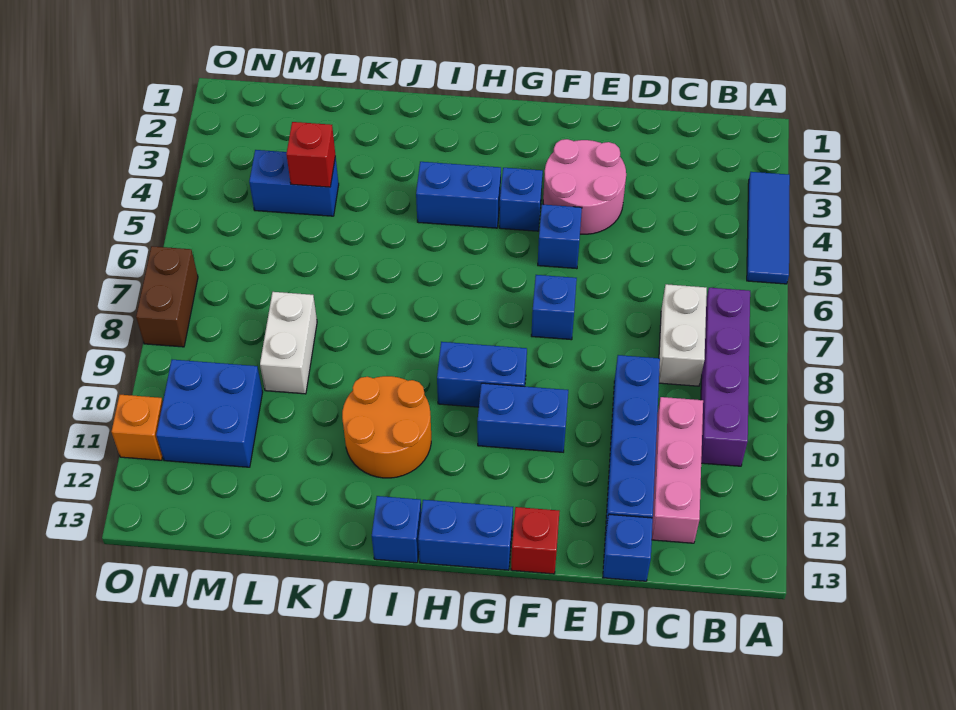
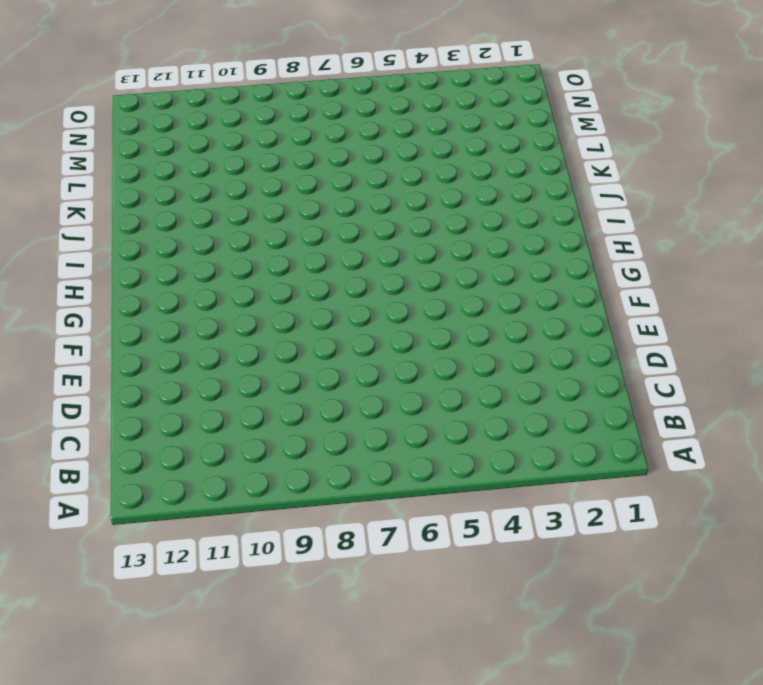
none -> blue tile A3:A5 level 1
none -> purple brick B7:B10 level 1
none -> white brick C7:C8 level 1

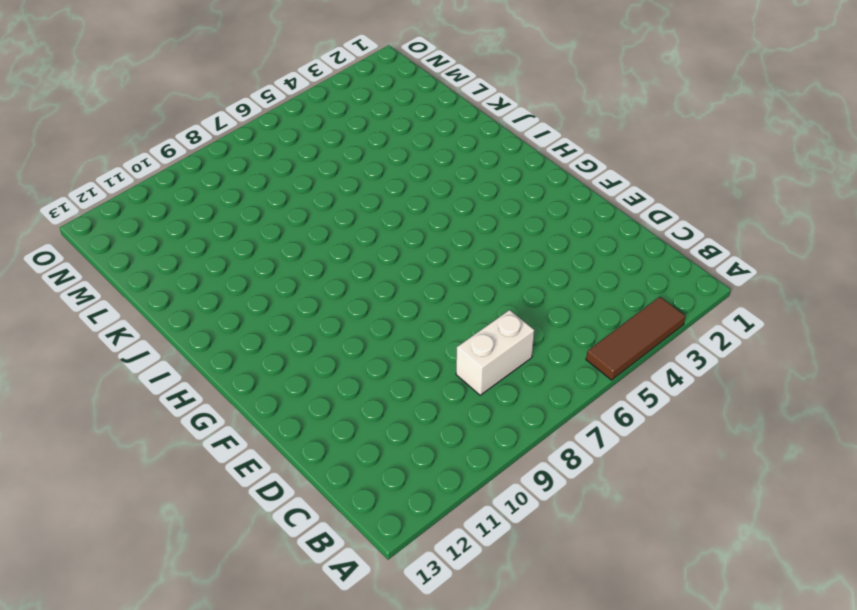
brown tile A3:A5 level 1 -> blue tile A3:A5 level 1
none -> purple brick B7:B10 level 1
none -> pink brick C10:C12 level 1
none -> blue brick D9:D12 level 1

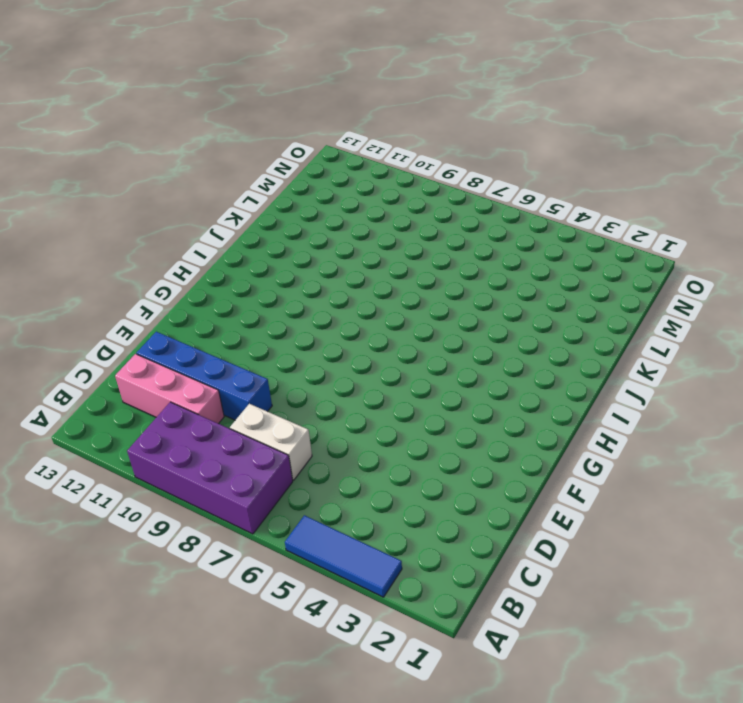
purple brick A7:B10 level 1 -> purple brick B7:B10 level 1
none -> blue brick D13 level 1
none -> pink round brick E3:F4 level 1
none -> blue brick F5 level 1

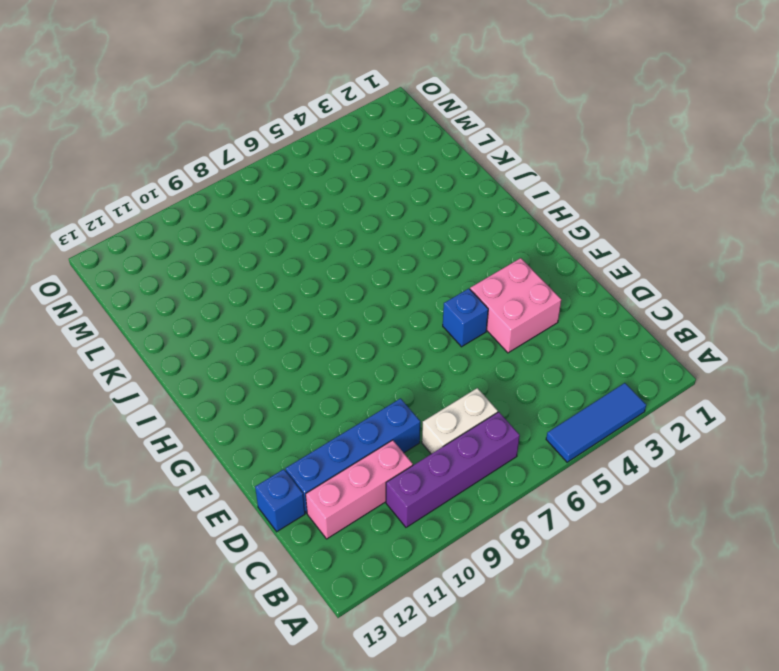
pink brick E3:F4 level 1 -> pink round brick E3:F4 level 1
none -> blue brick F7 level 1
none -> blue brick F10:G10 level 1
none -> red brick F13 level 1

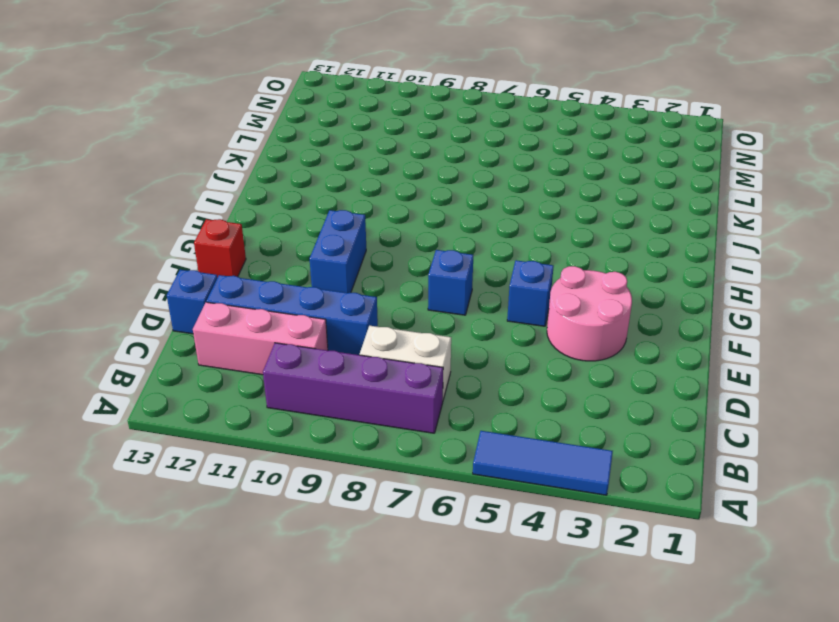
none -> blue brick G4 level 1
none -> blue brick G9:H9 level 1
none -> blue brick G13:H13 level 1

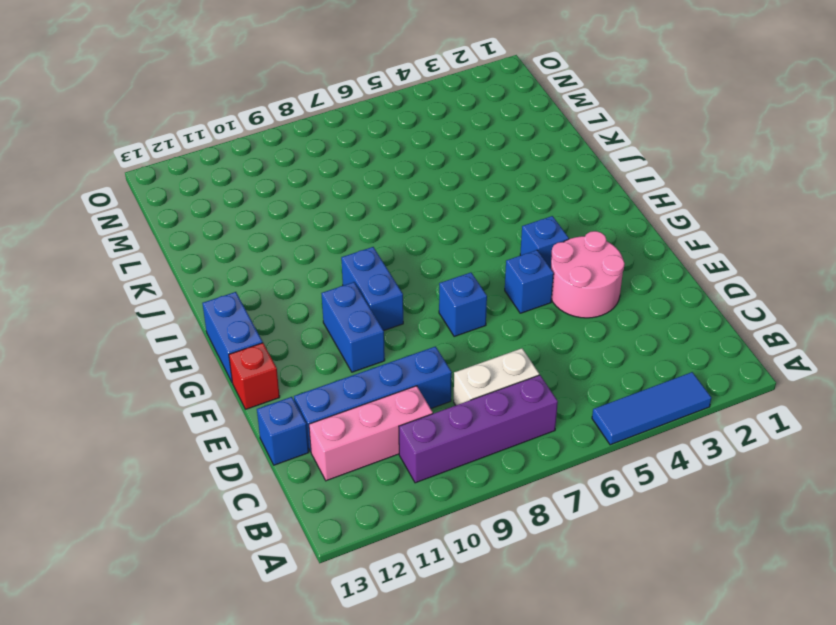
none -> blue brick H4:I4 level 1
none -> orange round brick I10:J11 level 1
none -> blue brick I13 level 1

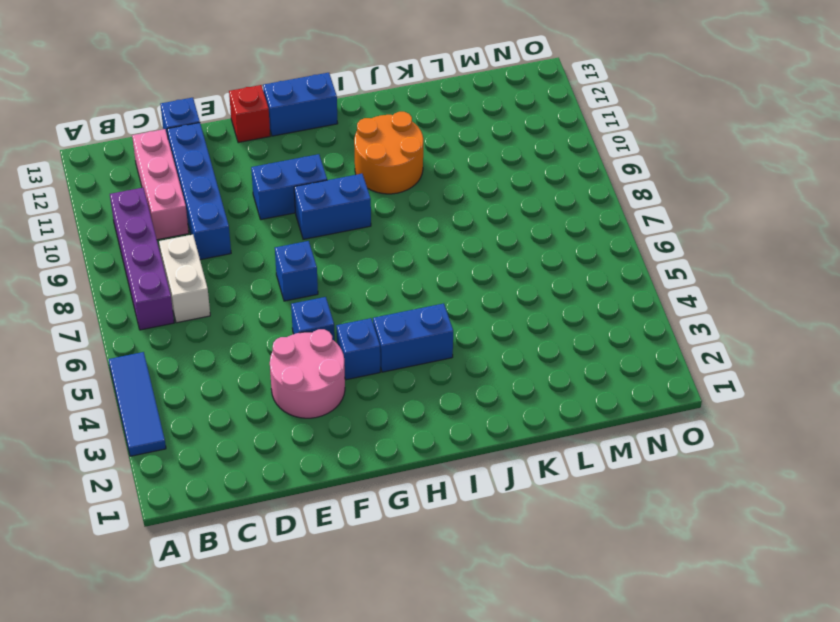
none -> blue brick I13 level 1
none -> blue brick L4:M4 level 1
none -> white brick L8:L9 level 1

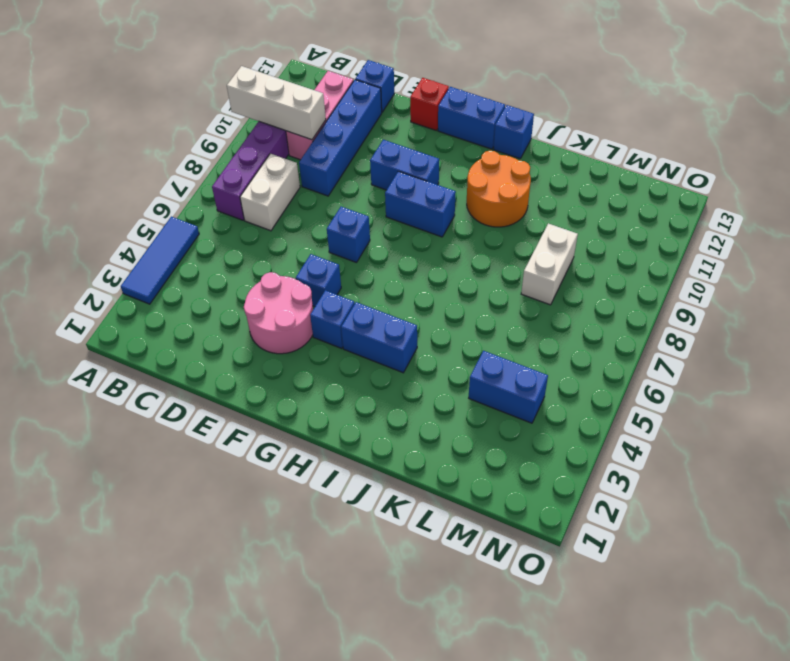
white brick A10:C10 level 2 -> none
none -> blue brick M10:N11 level 1
none -> brown brick O7:O8 level 1
none -> orange brick O11 level 1

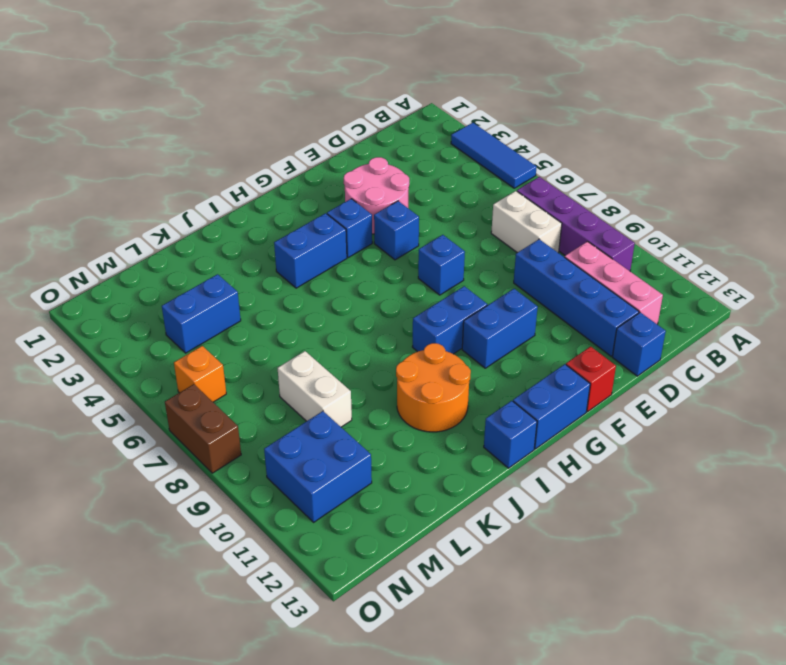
orange brick N6 level 1 -> orange brick O11 level 1
none -> red brick L4 level 2

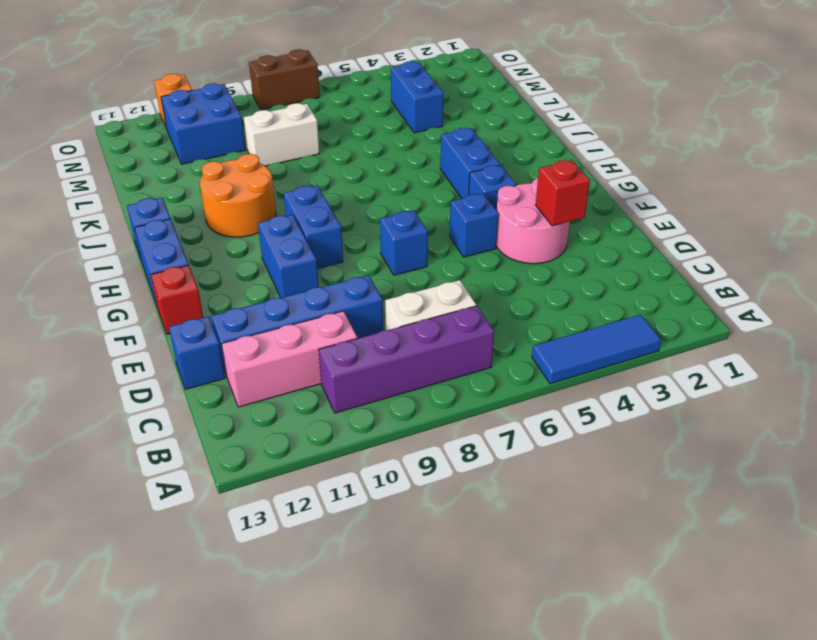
red brick E3 level 2 -> red brick L4 level 2

